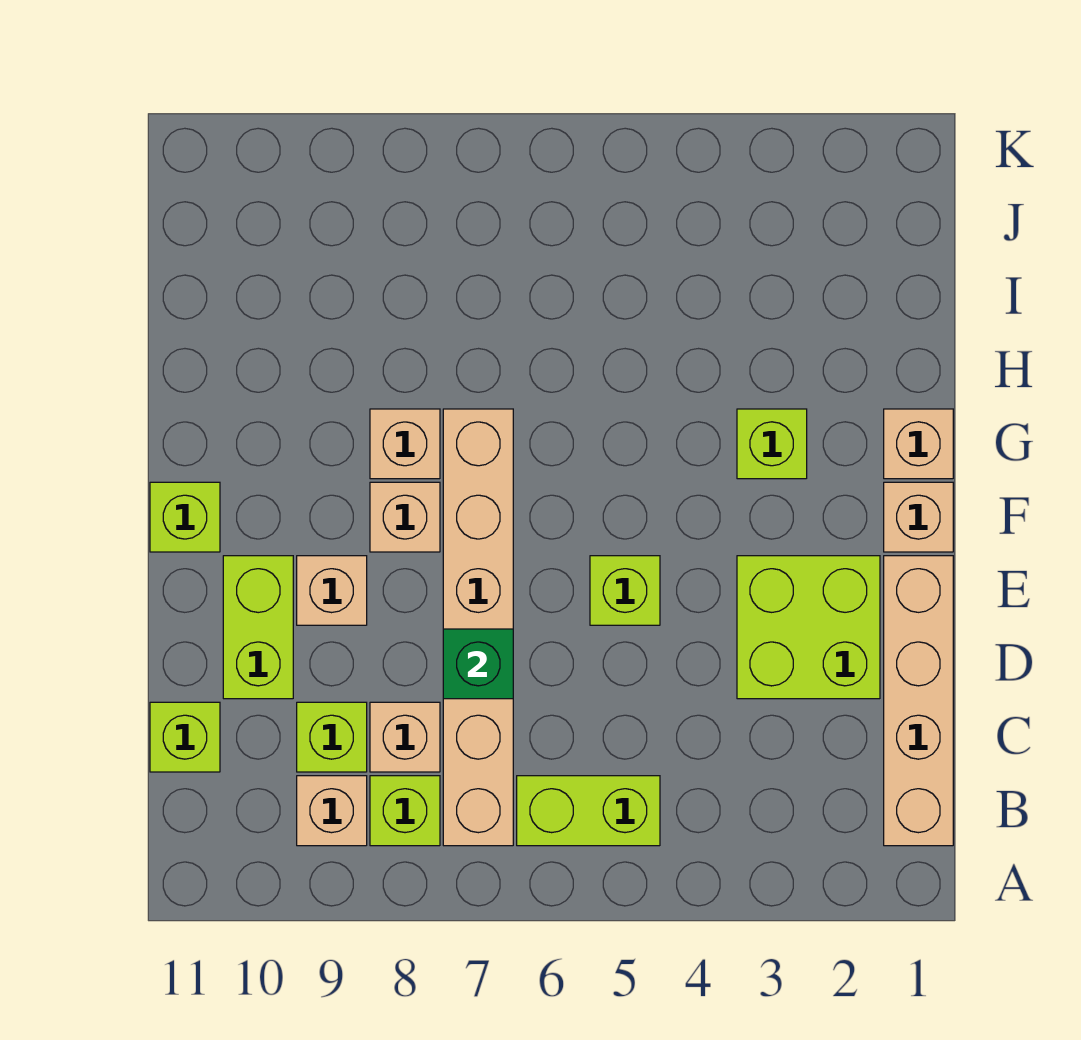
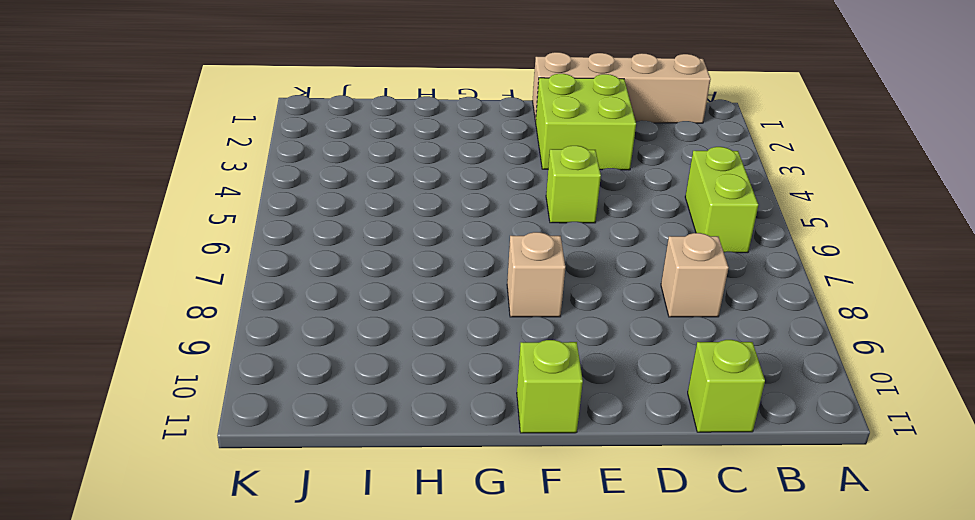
none -> tan brick B7:G7 level 1
none -> lime brick B8 level 1
none -> tan brick B9 level 1

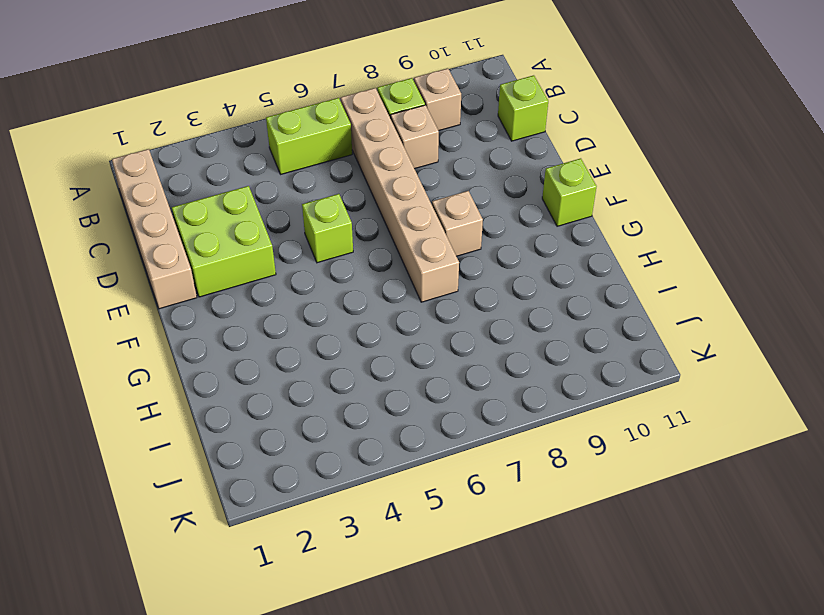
none -> lime brick C9 level 1
none -> lime brick D10:E10 level 1
none -> tan brick E9 level 1

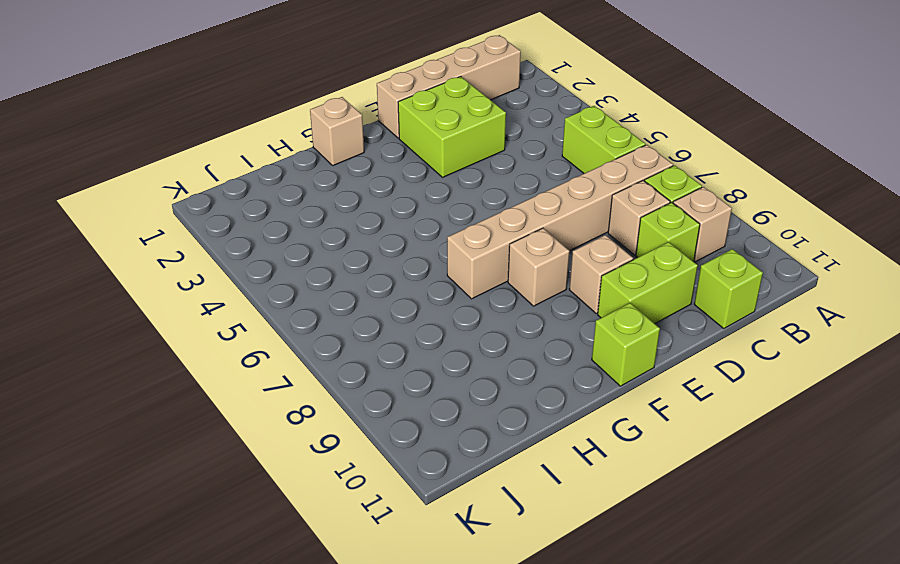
none -> lime brick E5 level 1
none -> tan brick F1 level 1
none -> lime brick G3 level 1

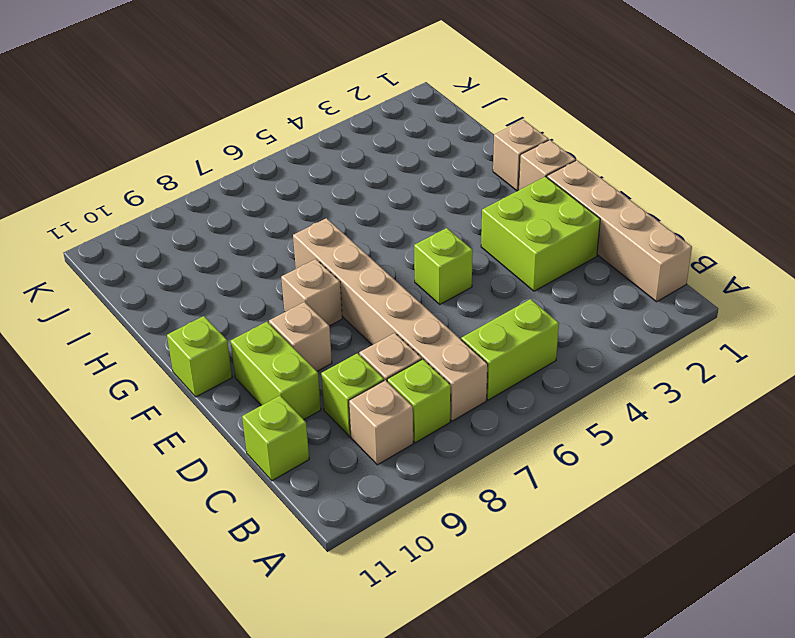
none -> lime brick G3 level 1
none -> tan brick G8 level 1
none -> green brick D7 level 2

